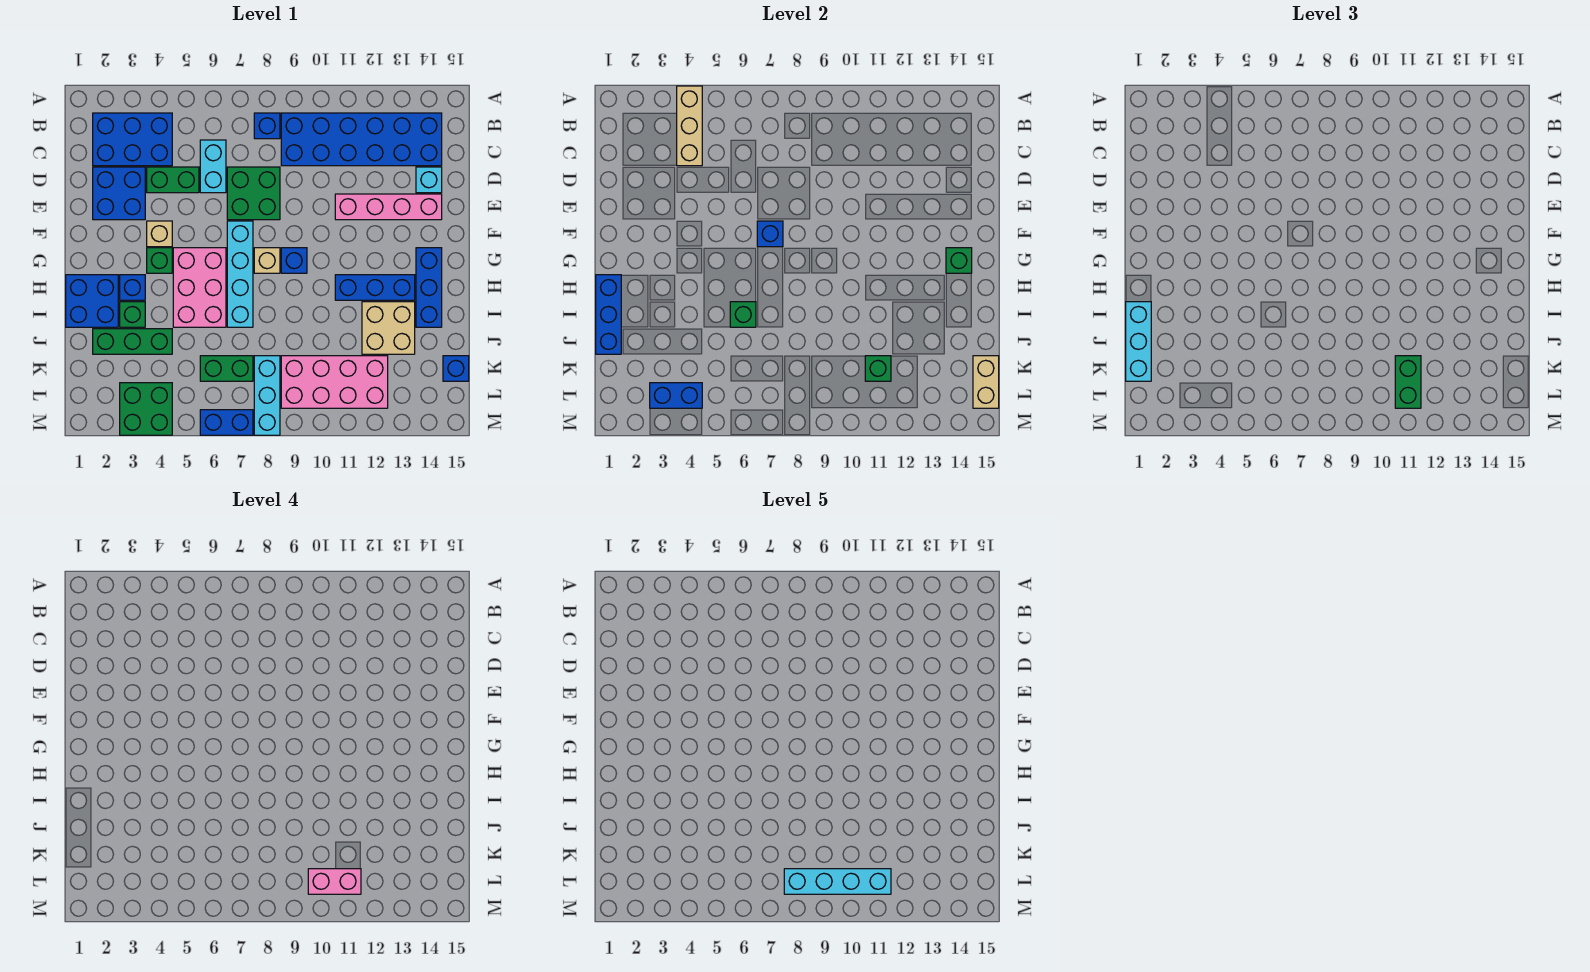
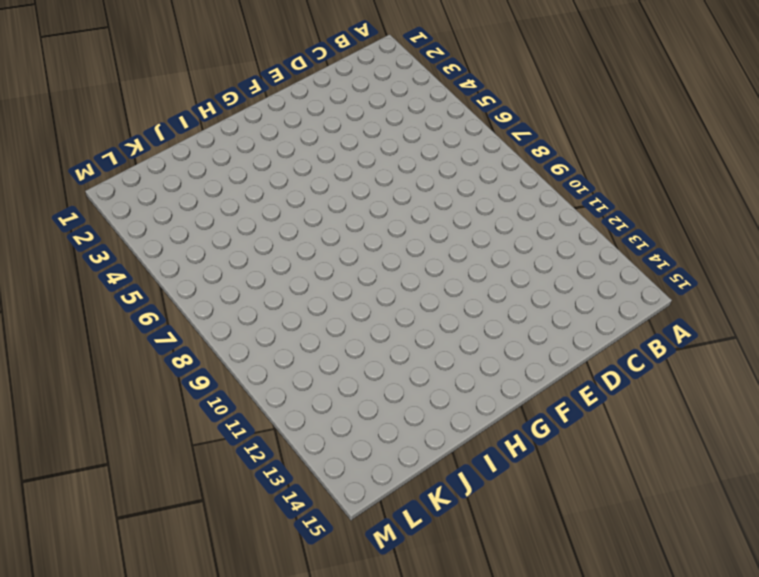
none -> blue brick B2:C4 level 1
none -> blue brick B8 level 1
none -> blue brick B9:C14 level 1
none -> cyan brick C6:D6 level 1

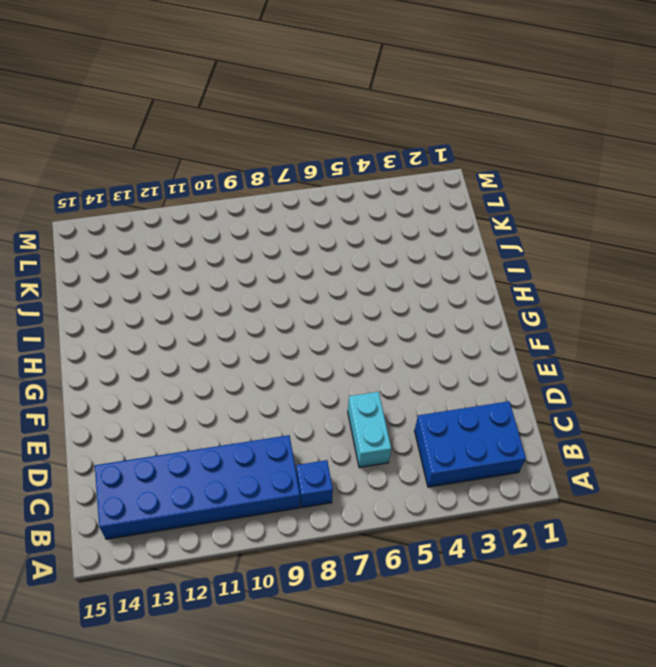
none -> blue brick D2:E3 level 1
none -> green brick D4:D5 level 1
none -> green brick D7:E8 level 1
none -> cyan brick D14 level 1

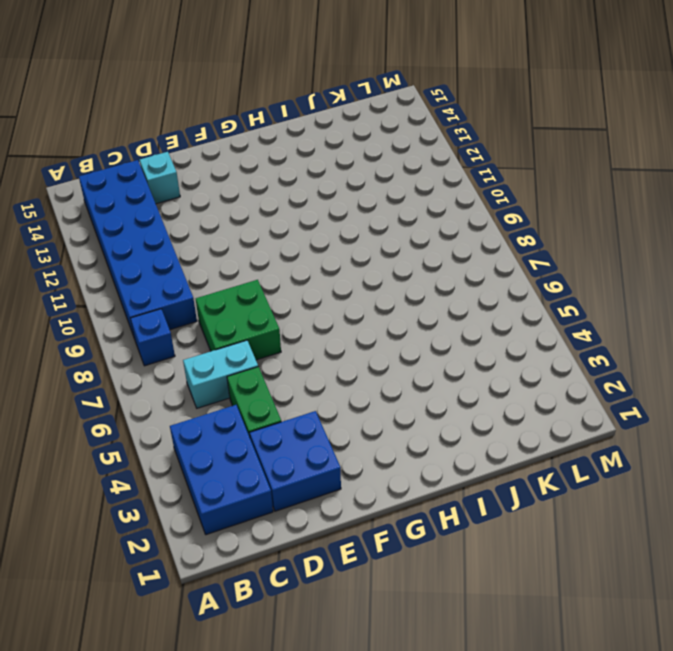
none -> pink brick E11:E14 level 1
none -> tan brick F4 level 1
none -> cyan brick F7:I7 level 1
none -> green brick G4 level 1

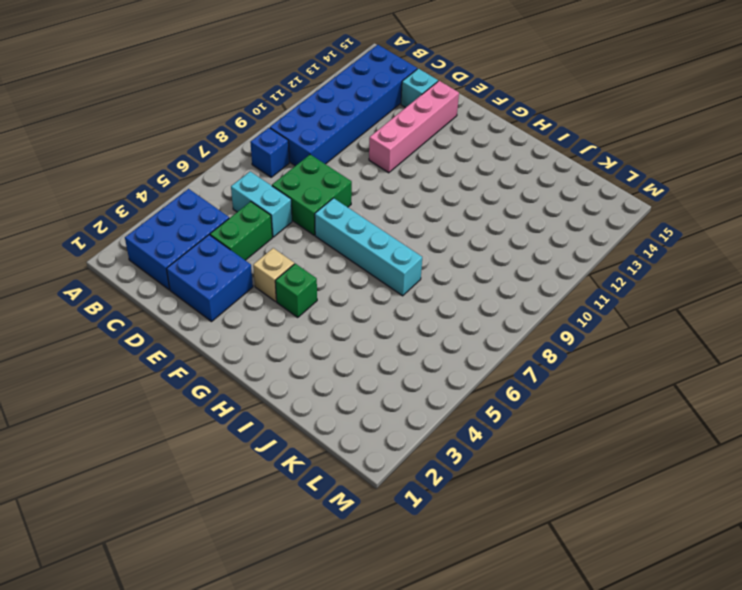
none -> pink brick G5:I6 level 1
none -> tan brick G8 level 1
none -> blue brick G9 level 1
none -> blue brick G14:I14 level 1

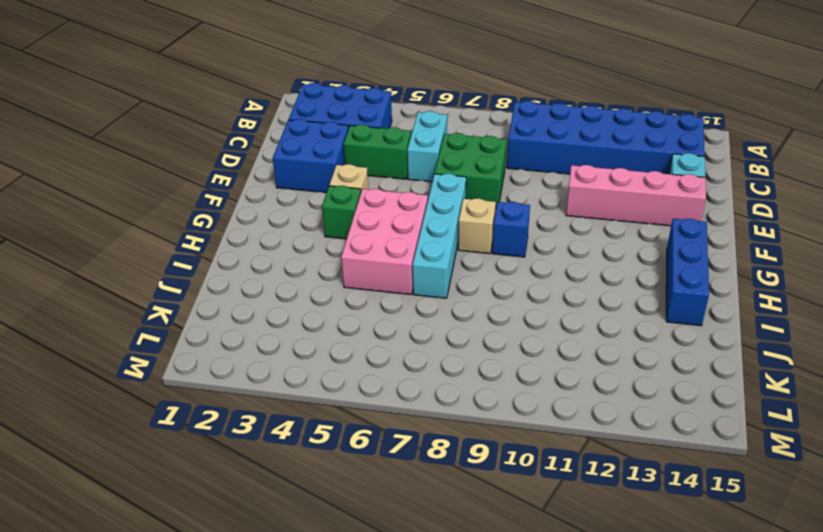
none -> blue brick B8 level 1
none -> blue brick H1:I2 level 1
none -> blue brick H3 level 1
none -> blue brick H11:H13 level 1

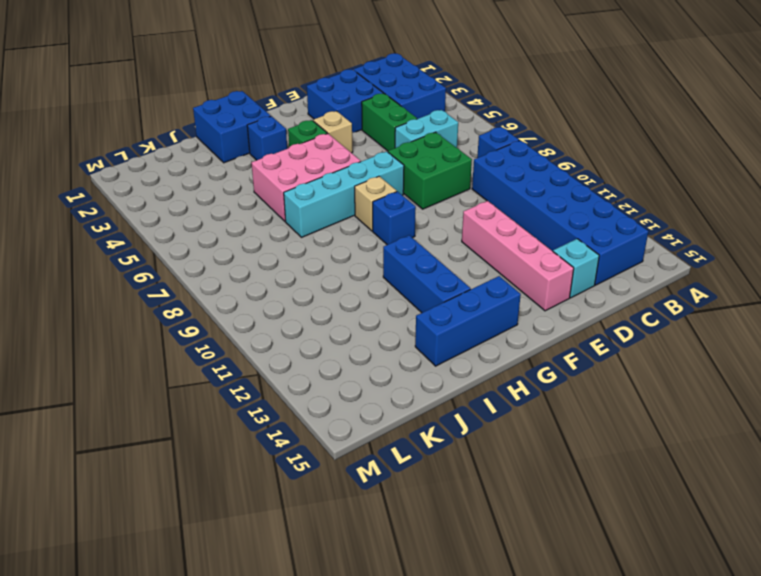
none -> green brick I3 level 1
none -> tan brick I12:J13 level 1
none -> green brick J2:J4 level 1
none -> green brick K6:K7 level 1

